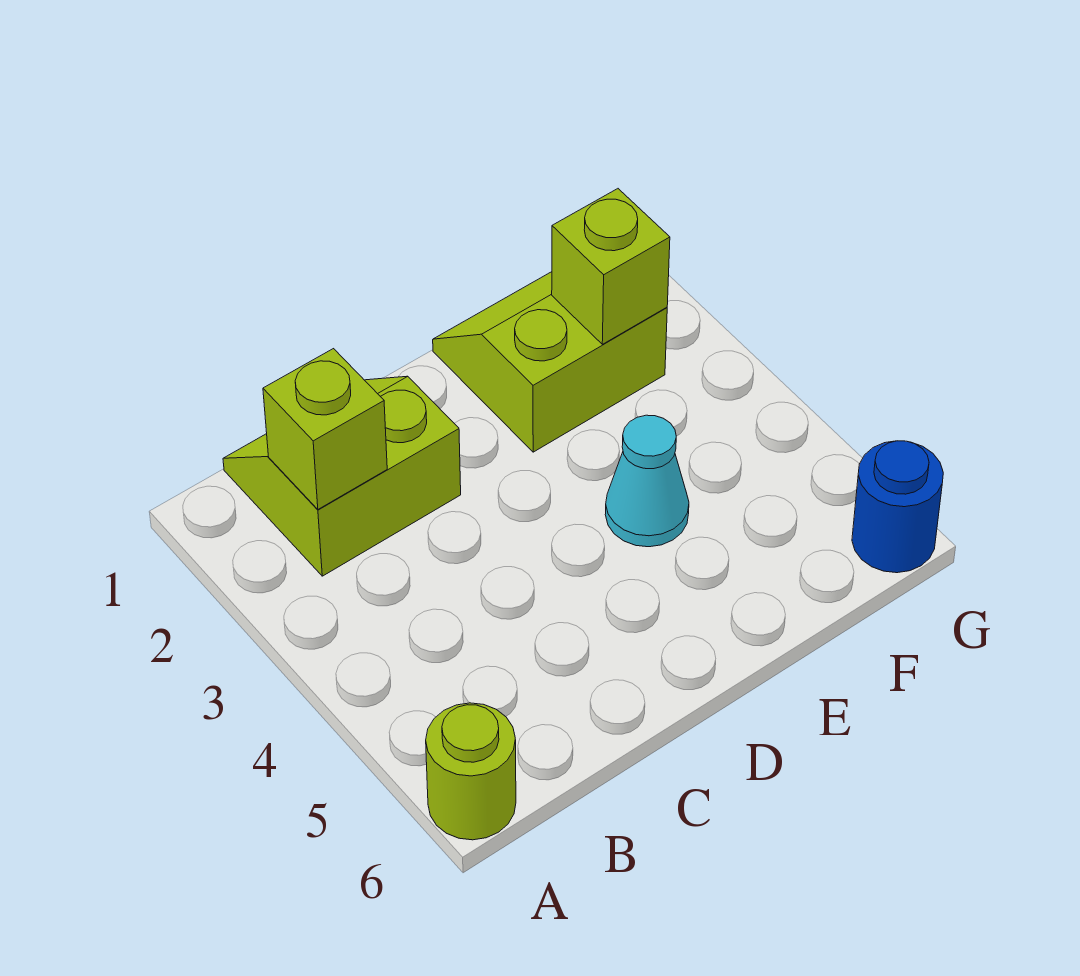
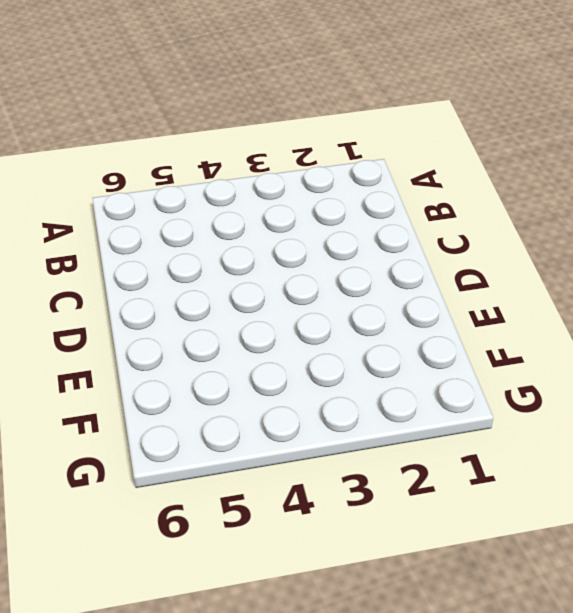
none -> lime round brick A6 level 1
none -> lime slope B1:C2 level 1 top 2

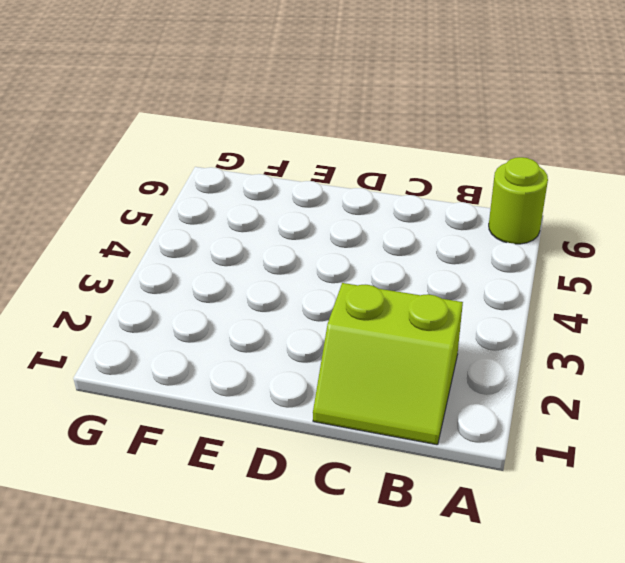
none -> lime slope E1:F2 level 1 top 2
none -> cyan cone E4 level 1

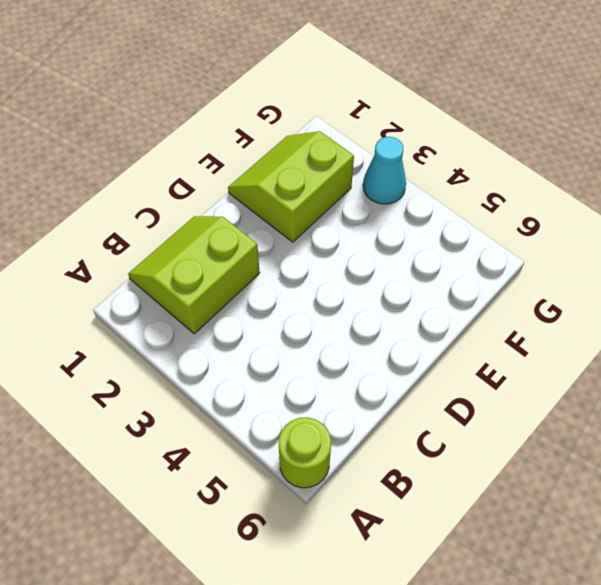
cyan cone G3 level 1 -> cyan cone E4 level 1
none -> blue round brick G6 level 1
none -> lime brick B2 level 2

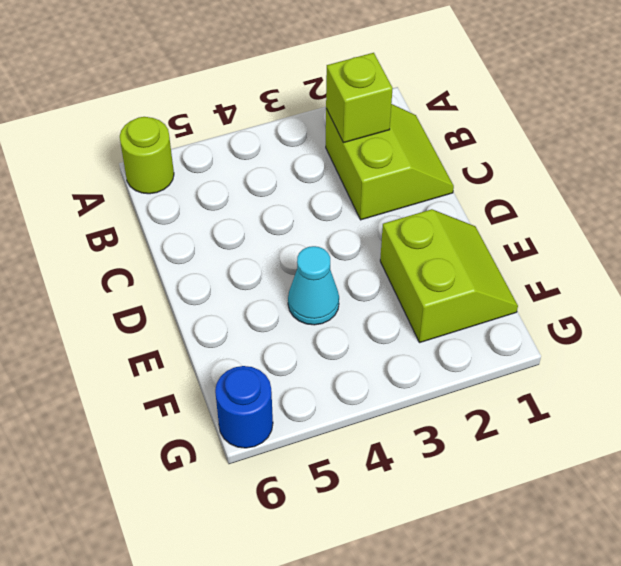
none -> lime brick F2 level 2

